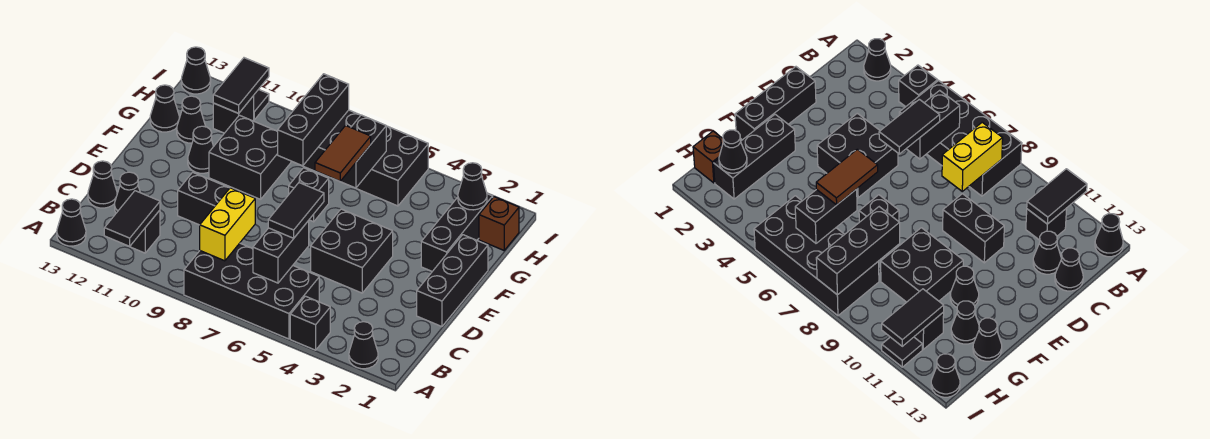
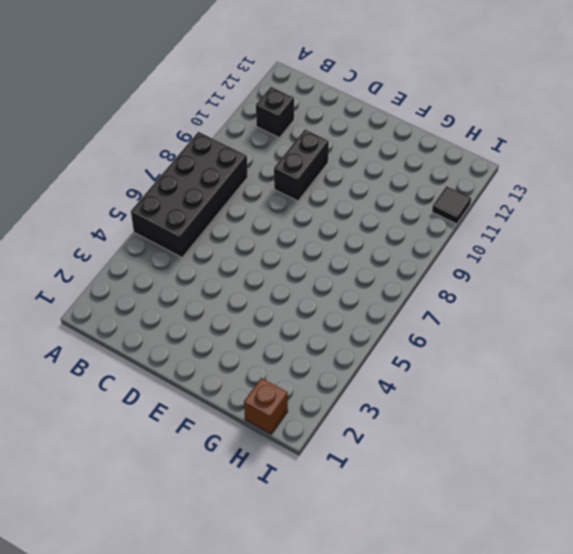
none -> black cone A2 level 1
none -> black brick A4 level 1
none -> black cone A13 level 1
none -> black cone C12 level 1

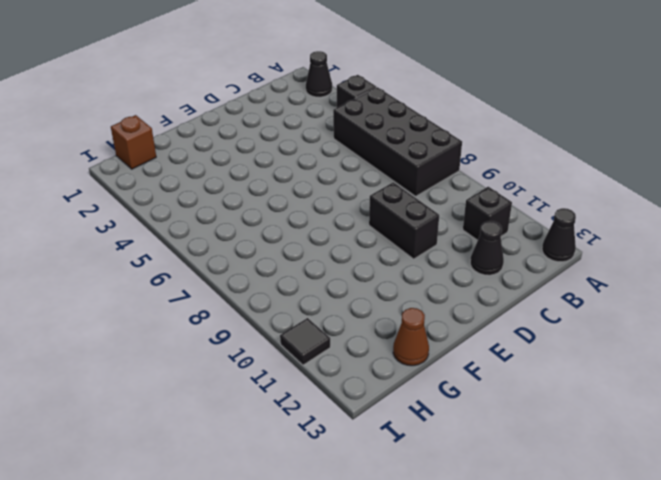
brown cone G13 level 1 -> black cone G13 level 1
none -> black cone C13 level 1
none -> black brick D1:F1 level 1
none -> black brick D4:E5 level 1
none -> black brick F2:H2 level 1

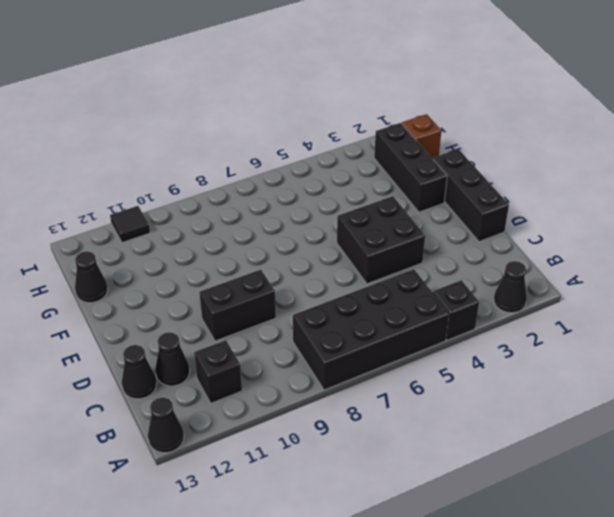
none -> black brick F7 level 1
none -> black brick F9:G10 level 1
none -> black cone F11 level 1
none -> black cone G12 level 1

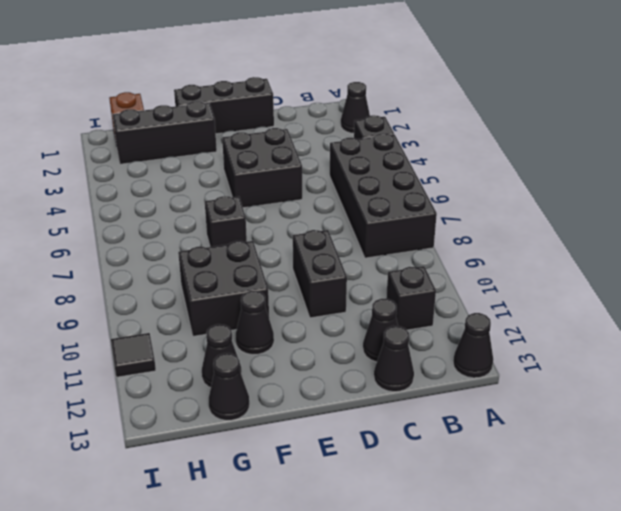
none -> black brick H5:I8 level 1
none -> black brick H11 level 1
none -> black cone I13 level 1
none -> black tile A11:B11 level 2

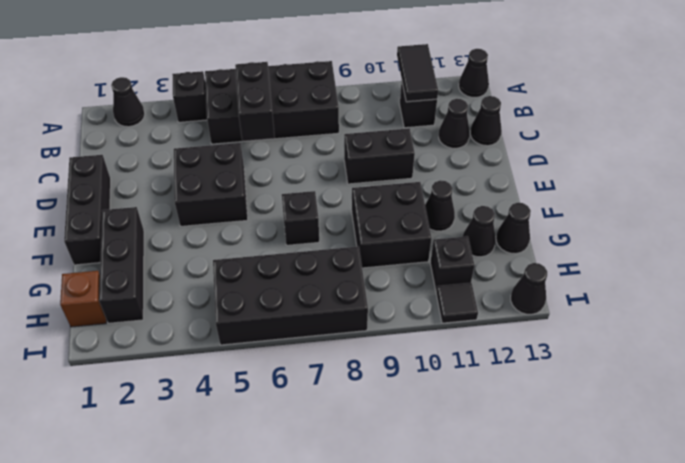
none -> yellow brick B8:C8 level 2
none -> black brick G6:H6 level 2
none -> black brick G8:I8 level 2
none -> black cone H2 level 2

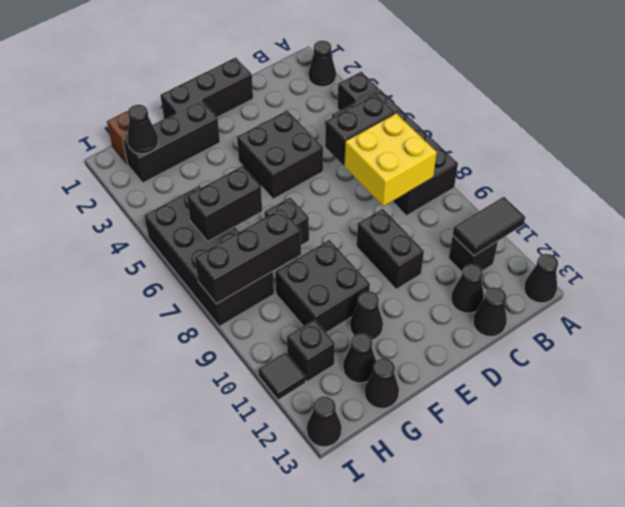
yellow brick B7:C8 level 2 -> yellow brick B8:C8 level 2
none -> black tile H11:I11 level 2
none -> black tile C6:D6 level 3
none -> brown tile F6:G6 level 3

